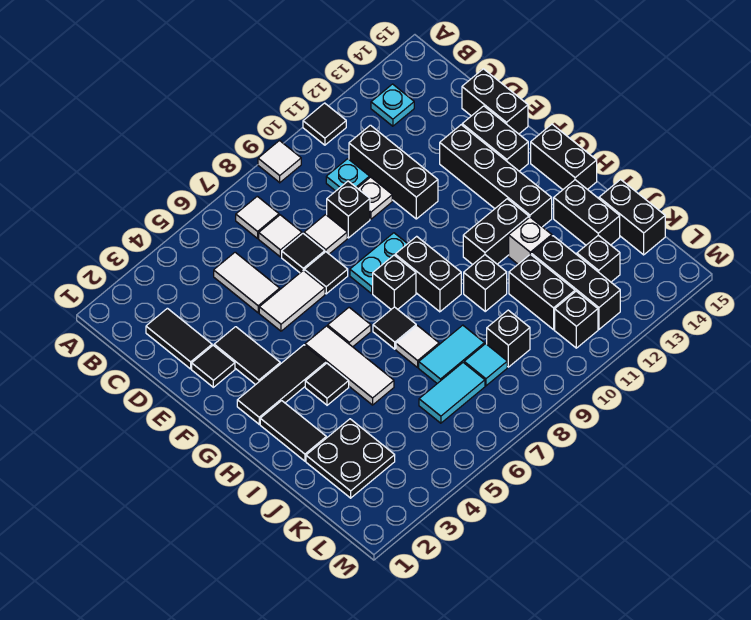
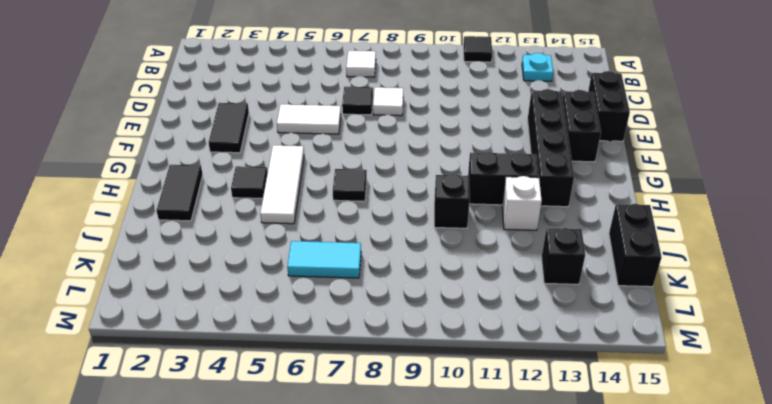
none -> white tile A9 level 1
none -> black tile C2:D2 level 1
none -> white tile C5:D5 level 1
none -> white tile C7 level 1

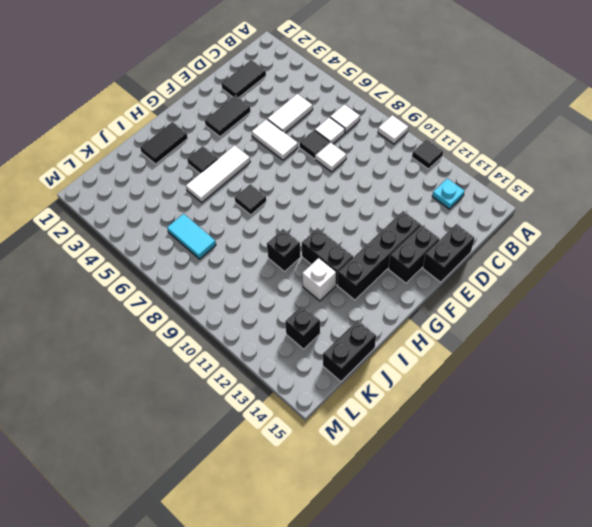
none -> cyan plate C10 level 1
none -> black brick C11:E11 level 1
none -> black brick D9 level 1
none -> white plate D10 level 1

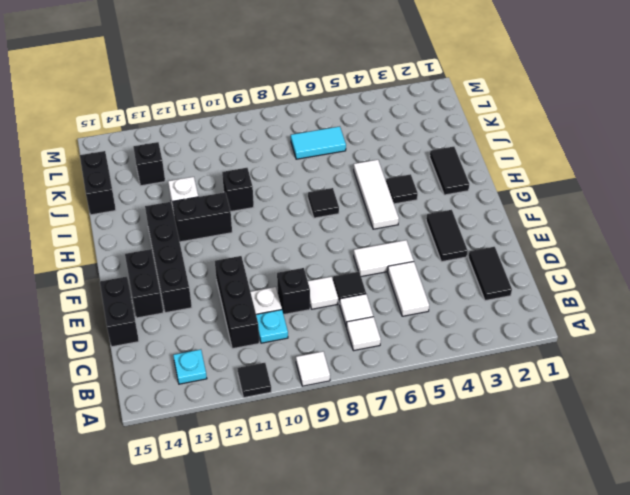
none -> black tile E2 level 1
none -> black tile E7 level 1
none -> cyan plate F8:F9 level 1
none -> black tile G2:G4 level 1

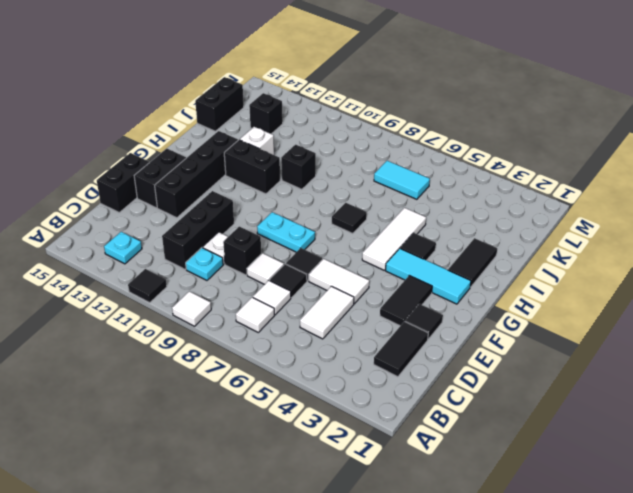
cyan tile G2:G4 level 1 -> black tile G2:G4 level 1
none -> white tile G6 level 1
none -> black brick G8 level 1
none -> black brick G9:H9 level 1
none -> black brick G15:H15 level 1

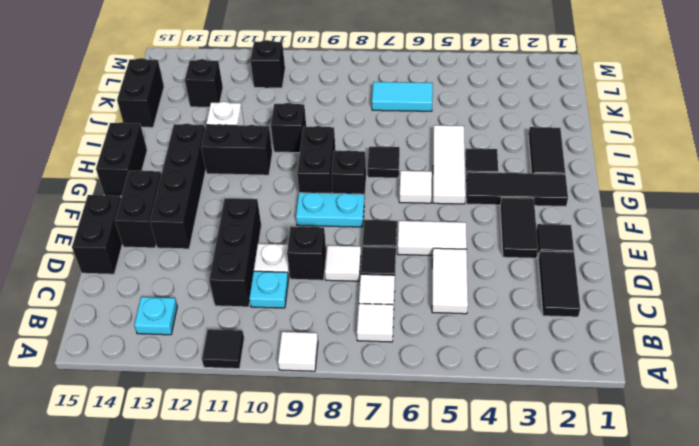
none -> white tile I7 level 1
none -> black brick I14:J14 level 1
none -> black plate J2:K3 level 1
none -> cyan tile J7:J8 level 1

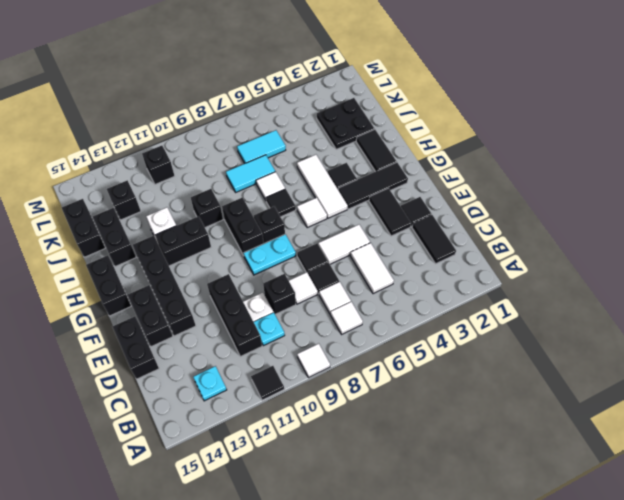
none -> black brick J11:K11 level 1
none -> black brick J12:L12 level 1
none -> cyan tile K8 level 1
none -> black brick K9 level 1

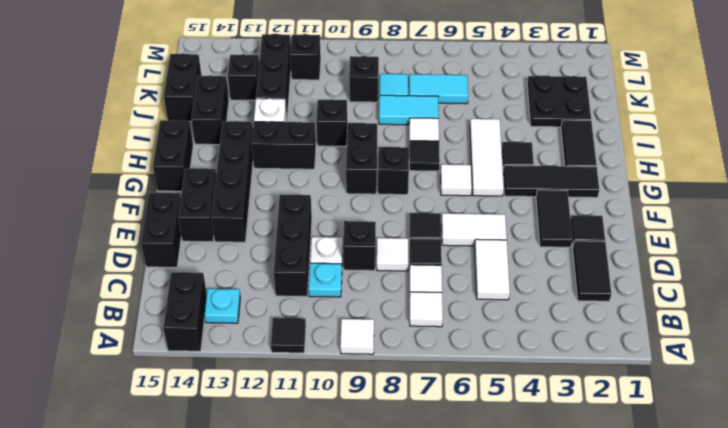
black brick A14:B14 level 1 -> black brick J11:K11 level 1
none -> cyan plate F8:F9 level 1

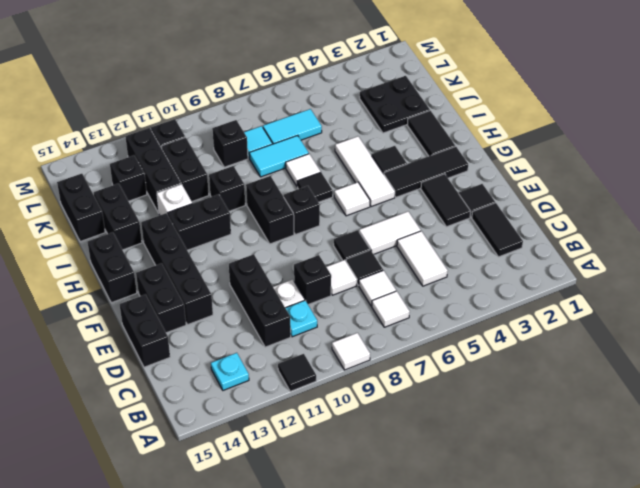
none -> cyan plate F8:F9 level 1

